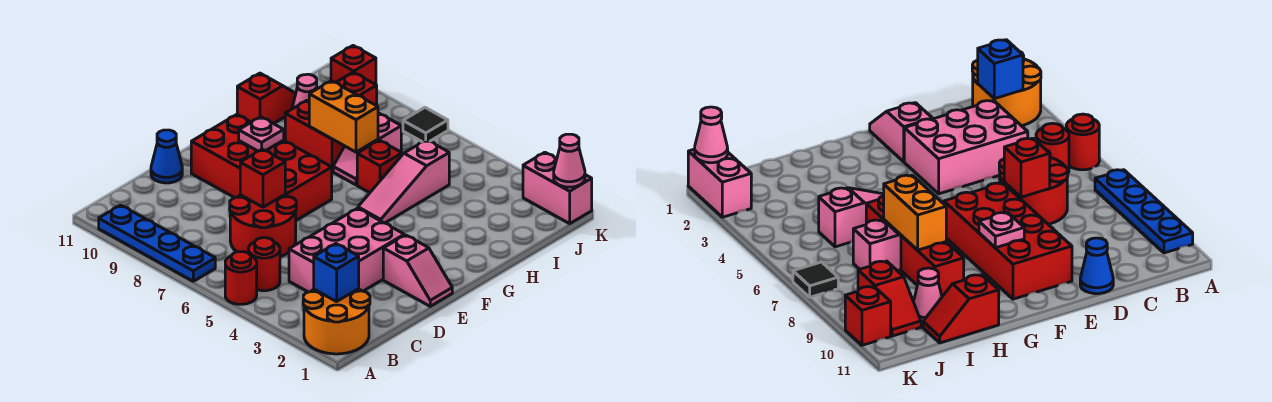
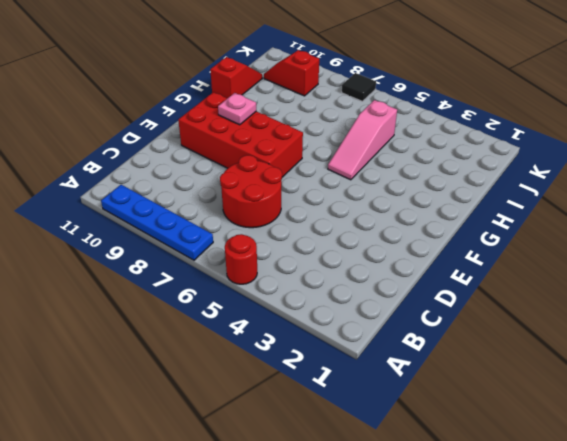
none -> orange round brick A1:B2 level 1
none -> red round brick B5 level 1
none -> pink brick C3:E4 level 1

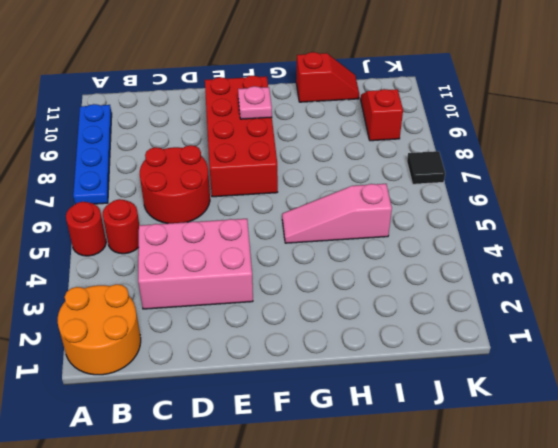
none -> blue cone D11 level 1
none -> pink slope E1:E2 level 1 top 2
none -> red brick H6 level 1

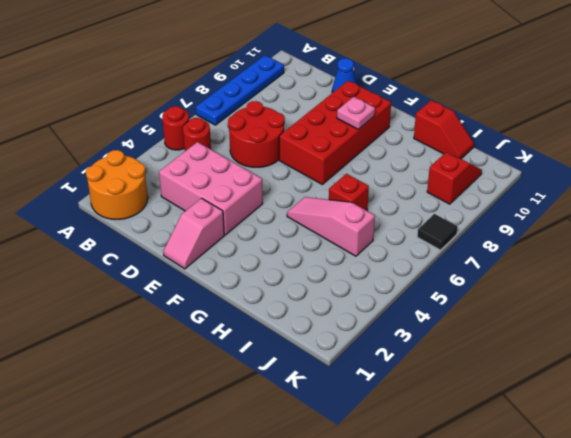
none -> pink slope H7:I7 level 1 top I
none -> red brick H8:H9 level 1
none -> pink cone I10 level 1

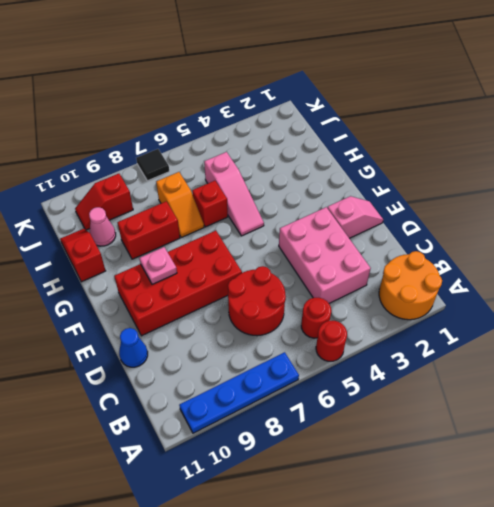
orange slope H7:I7 level 1 top I -> pink slope H7:I7 level 1 top I
none -> pink brick K1:K2 level 1
none -> red brick K10 level 1
none -> blue brick B2 level 2

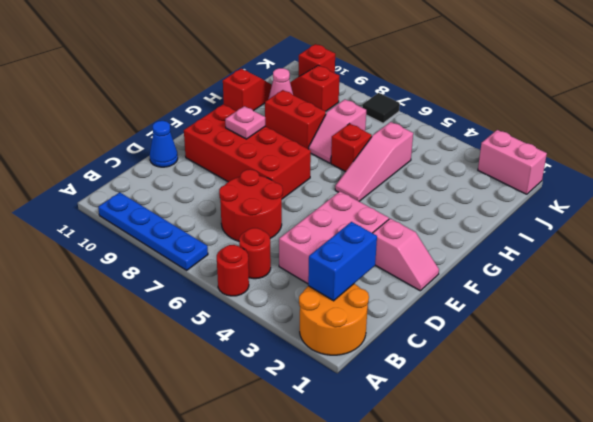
blue brick B2:C2 level 2 -> blue brick B2 level 2
none -> red brick D7 level 2
none -> orange brick H7:H8 level 2
none -> pink cone K1 level 2

